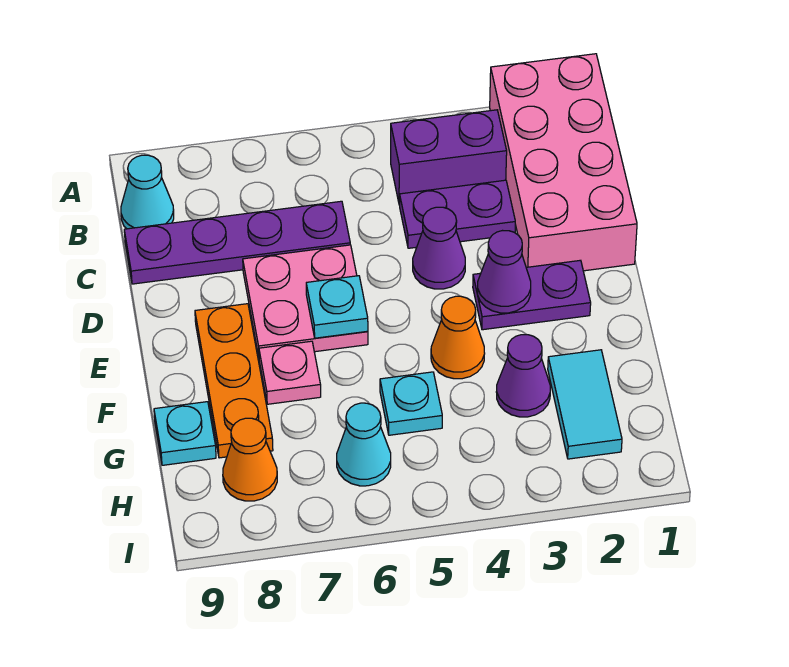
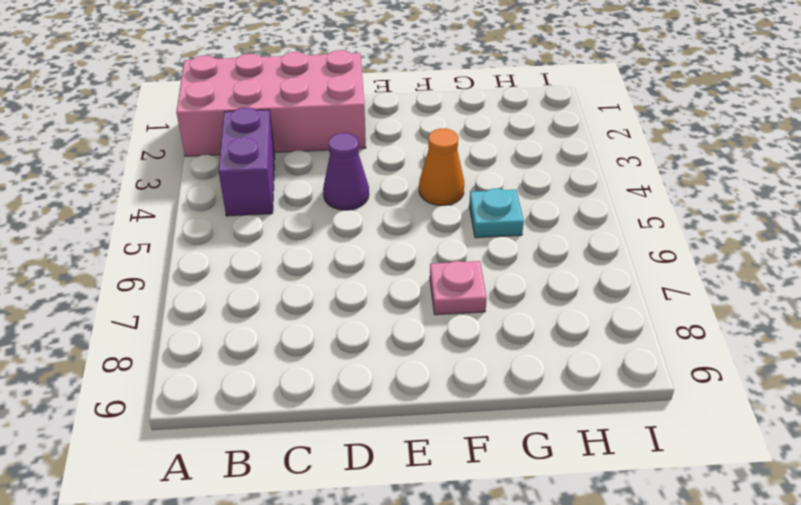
none -> cyan cone B9 level 1
none -> purple plate C3:C4 level 1
none -> purple plate C6:C9 level 1

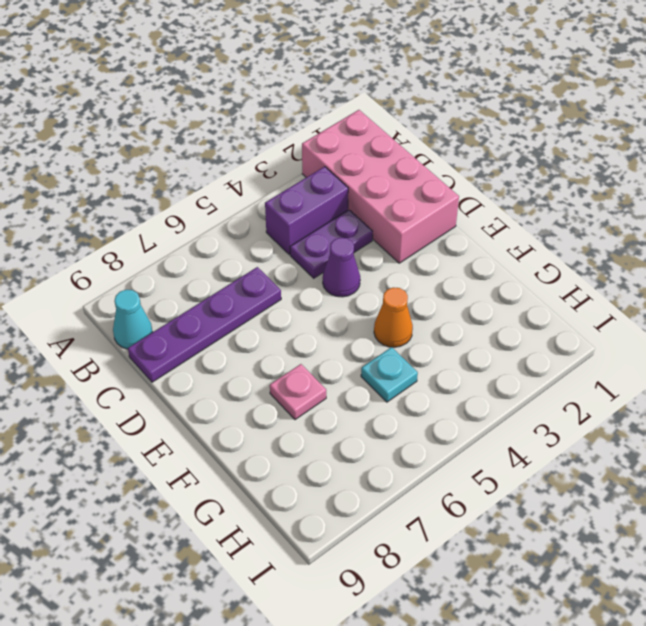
none -> pink plate D6:E7 level 1
none -> purple plate E2:E3 level 1
none -> orange plate E8:G8 level 1

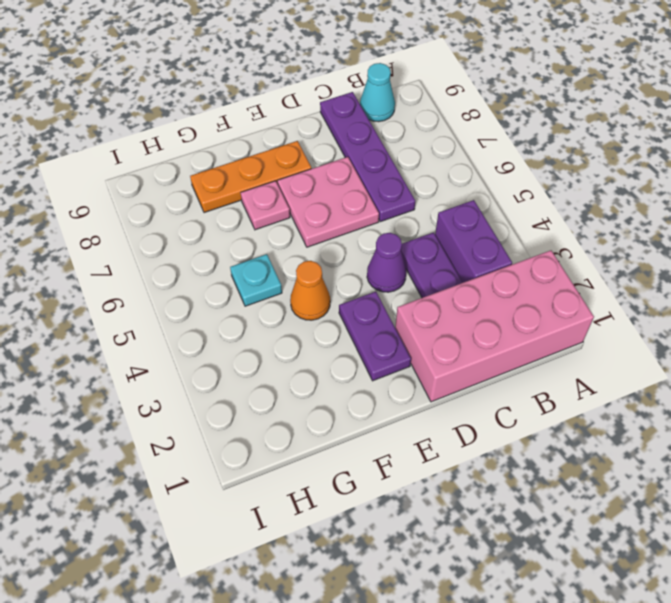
none -> cyan tile G2:H2 level 1
none -> purple cone G3 level 1
none -> cyan plate G9 level 1

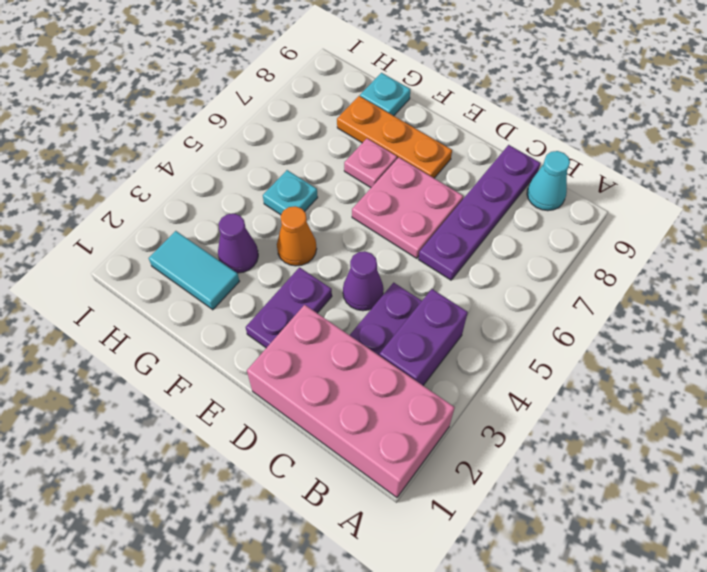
none -> cyan cone H6 level 1
none -> orange cone H8 level 1
none -> purple cone E3 level 2

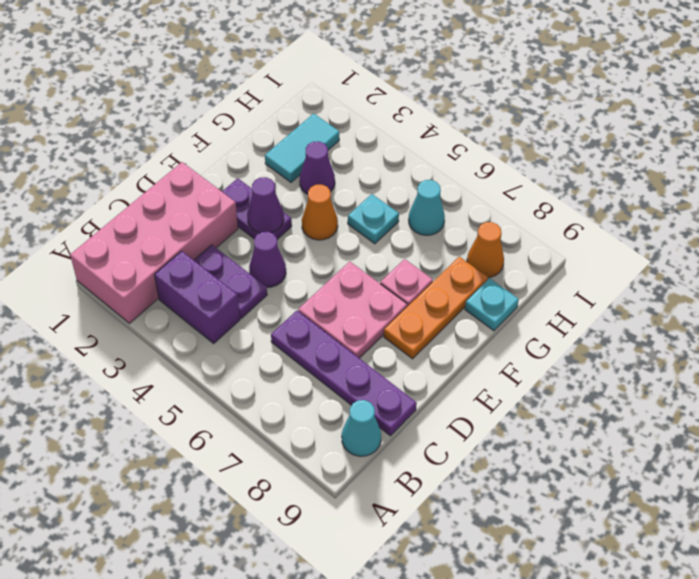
none -> cyan plate E6 level 2

